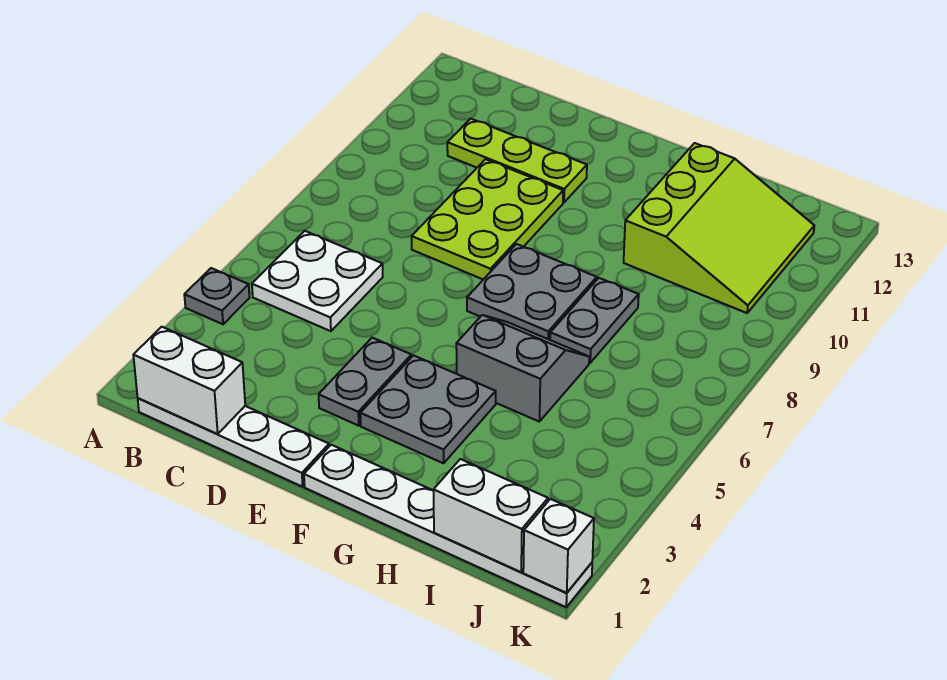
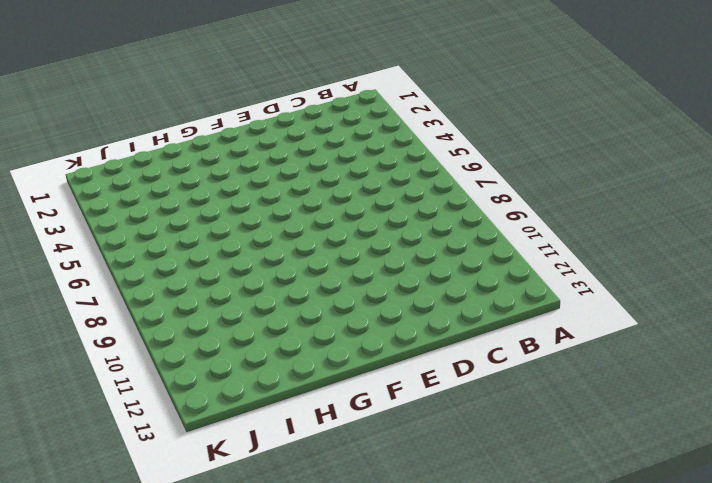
none -> grey plate A4 level 1
none -> white plate B1:E1 level 1
none -> white plate B5:C6 level 1

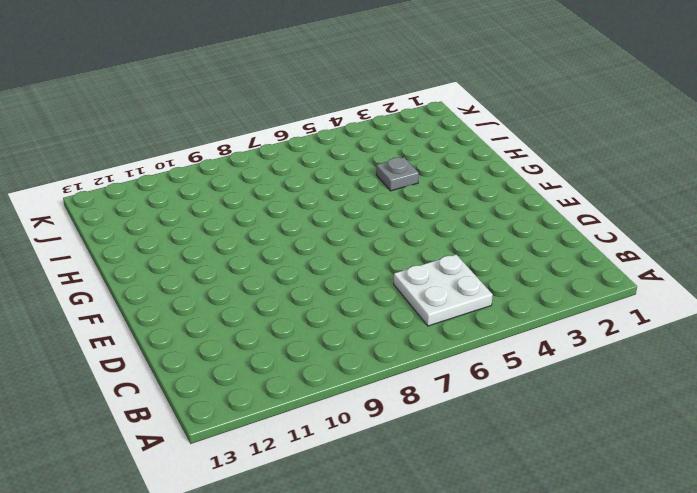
grey plate H4 level 1 -> grey plate A4 level 1
none -> white plate B1:E1 level 1
none -> lime plate C11:E11 level 1
none -> lime plate D8:E10 level 1

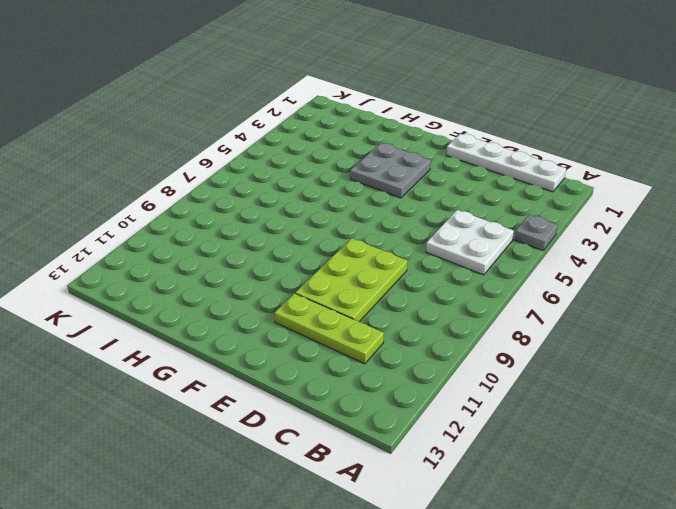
none -> grey plate E3:E4 level 1
none -> white plate F1:K1 level 1
none -> grey plate F7:G8 level 1

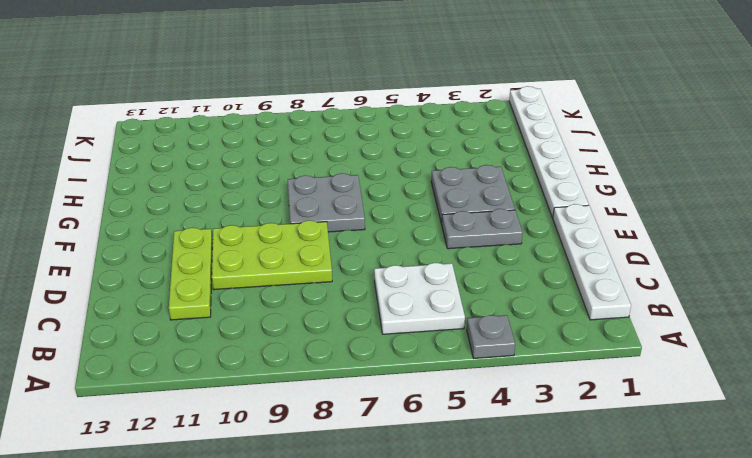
none -> grey slope G5:H6 level 1 top 5
none -> grey plate H7:H8 level 1
none -> lime slope H10:J12 level 1 top H

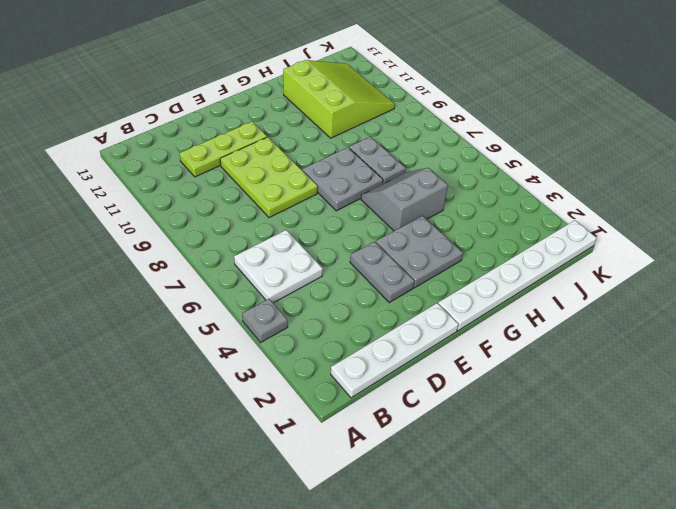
none -> white brick B1:C1 level 2
none -> white brick I1:J1 level 2
none -> white brick K1 level 2

